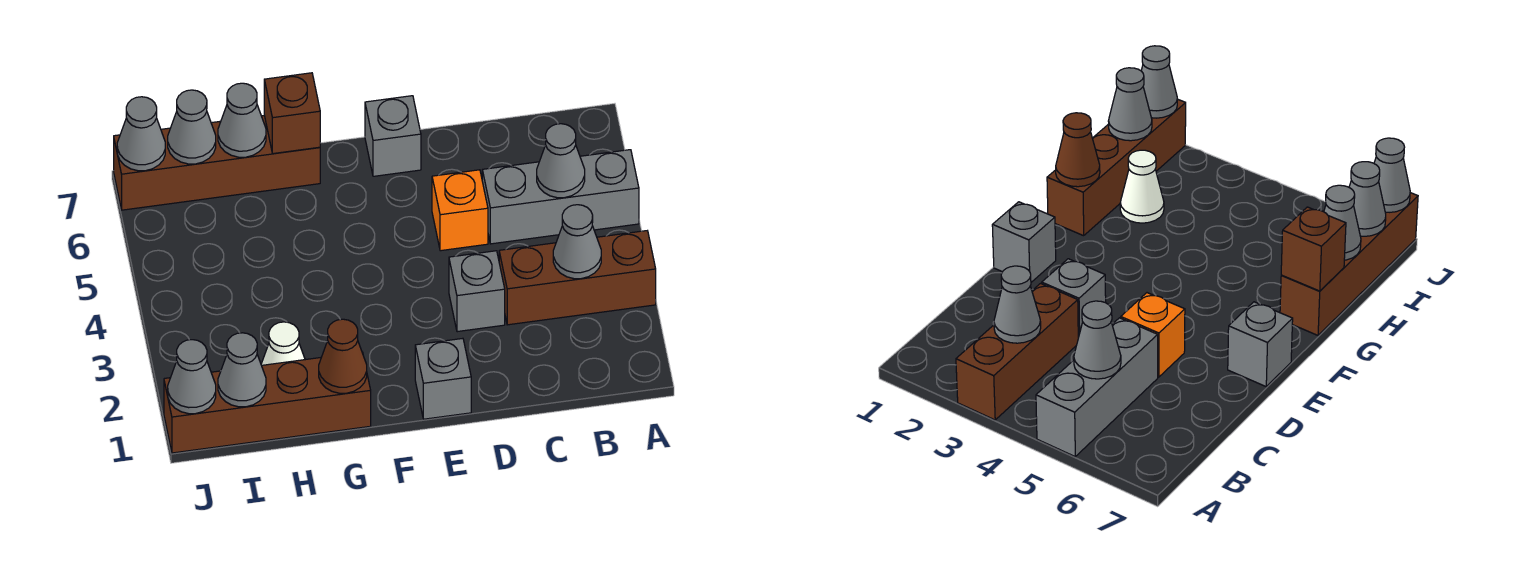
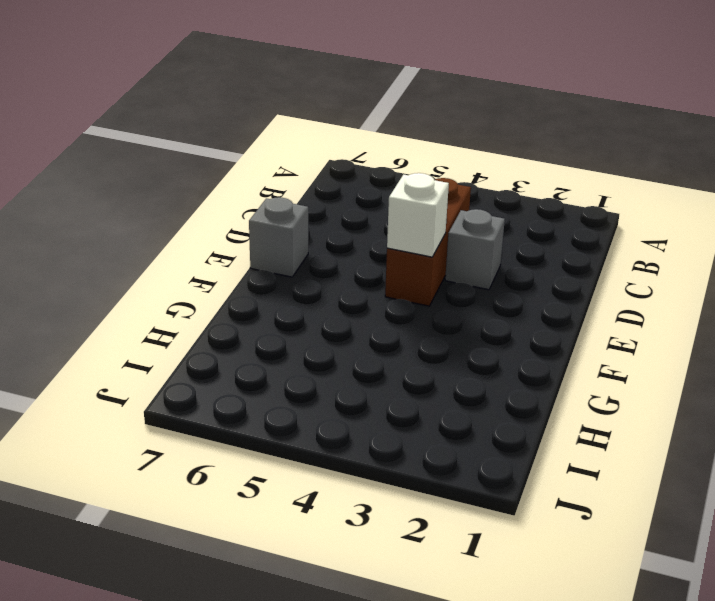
brown brick C4:E4 level 1 -> brown brick A3:C3 level 1
white brick E4 level 2 -> none
none -> grey brick A5:C5 level 1
none -> orange brick D5 level 1
none -> grey brick E1 level 1

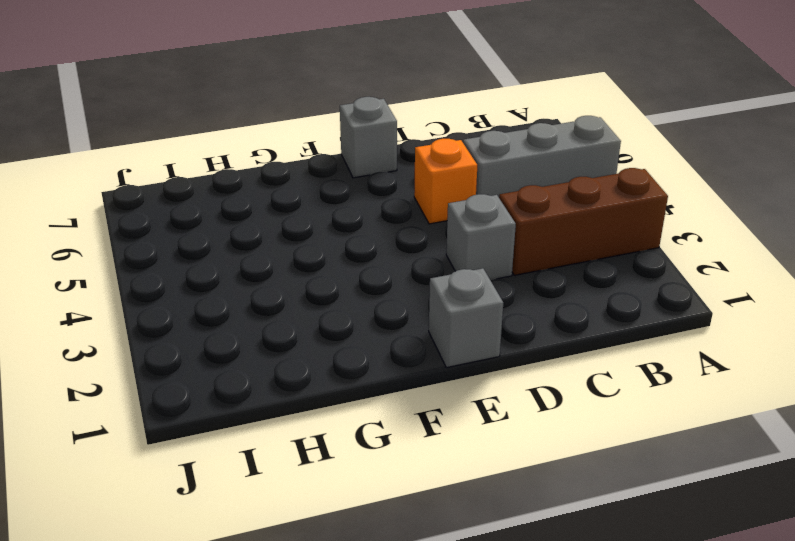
none -> brown brick G1:J1 level 1
none -> brown brick G7:J7 level 1
none -> white cone H2 level 1

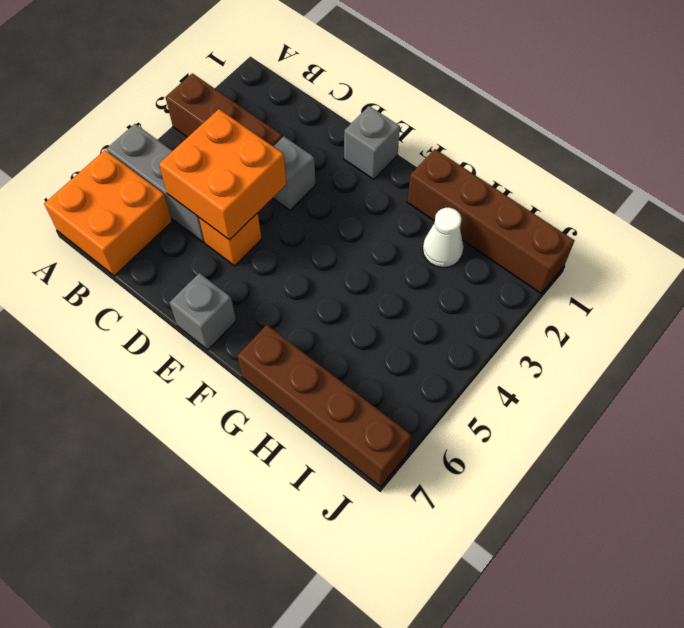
orange brick A6:B7 level 1 -> none
orange brick C4:D5 level 2 -> none
none -> grey cone B3 level 2
none -> grey cone B5 level 2
none -> brown cone G1 level 2

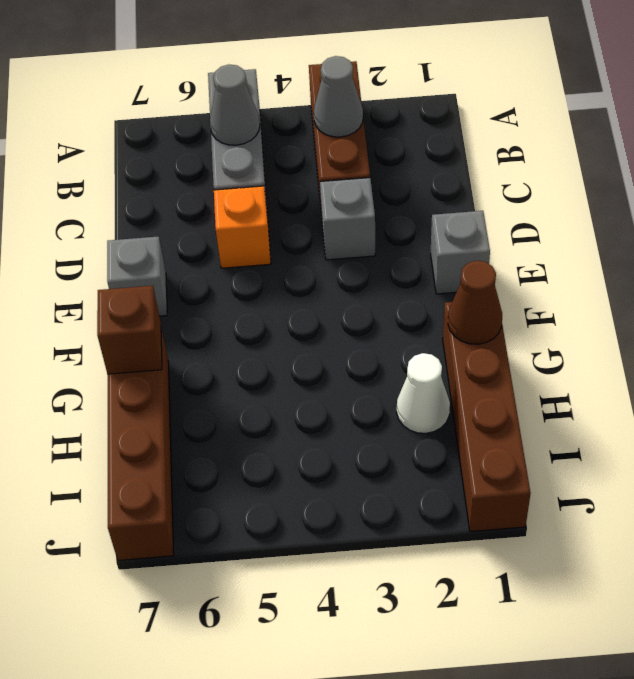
none -> grey cone H7 level 2
none -> grey cone I1 level 2
none -> grey cone I7 level 2

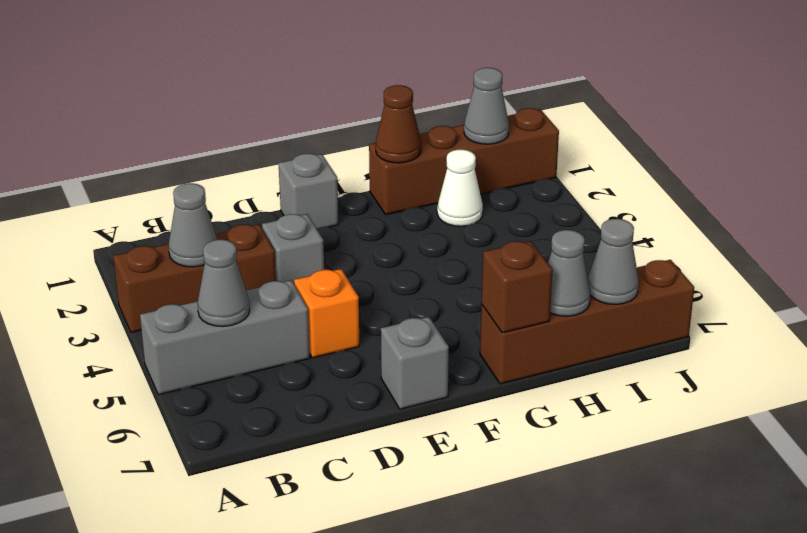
none -> grey cone J1 level 2
none -> grey cone J7 level 2

